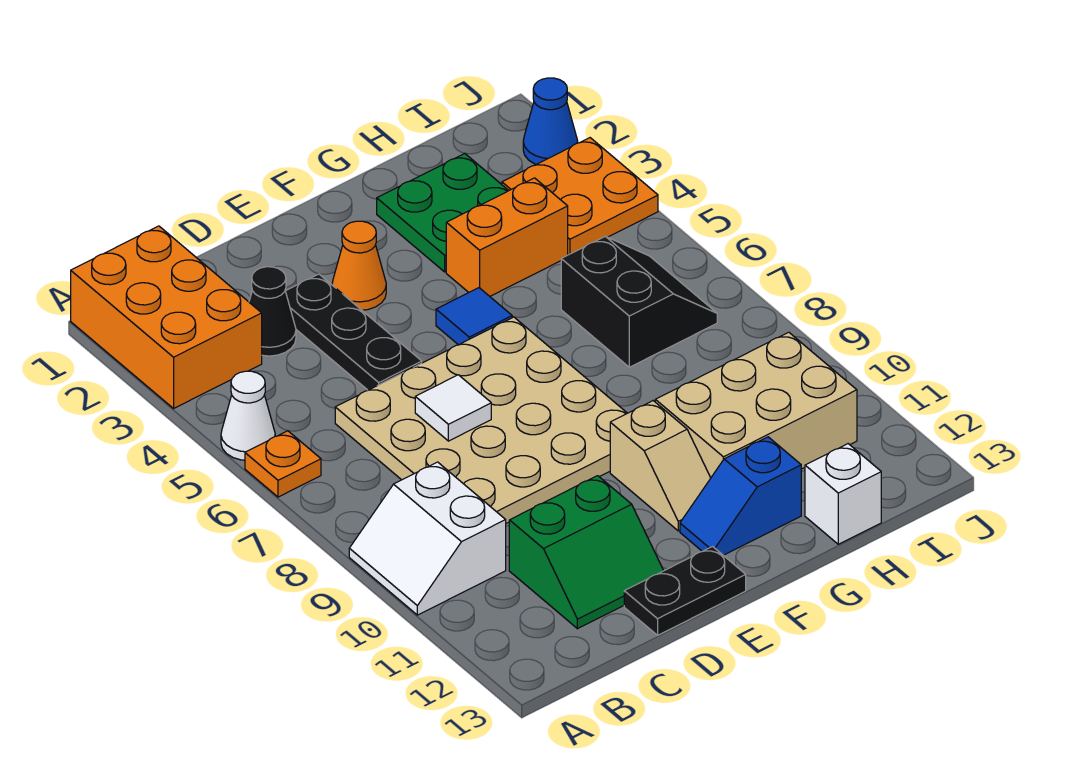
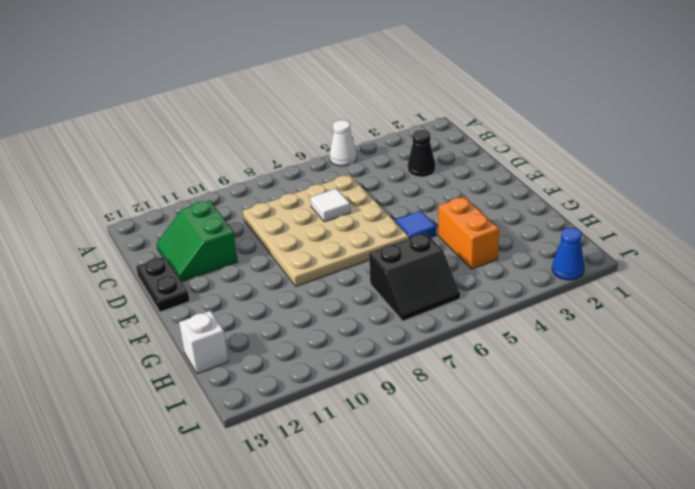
none -> orange brick A1:B3 level 1
none -> orange plate A6 level 1
none -> white slope A9:B10 level 1 top B

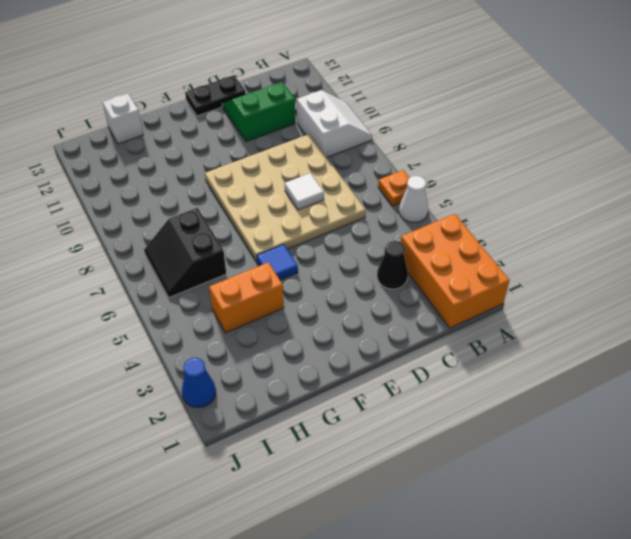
none -> black plate D3:D5 level 1
none -> orange cone E3 level 1
none -> tan slope F10:F11 level 1 top 10

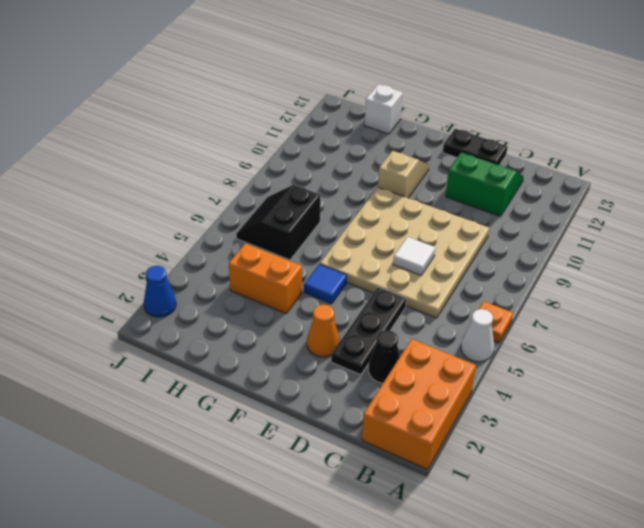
none -> white slope A9:B10 level 1 top B
none -> blue slope F12:G12 level 1 top G
none -> green plate G2:H3 level 1

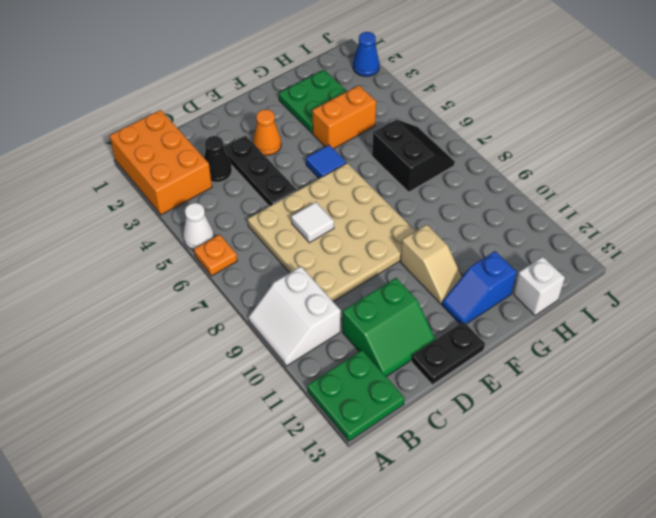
green plate A12:B13 level 1 -> none
none -> tan brick G10:I11 level 1
none -> orange plate I3:J4 level 1

